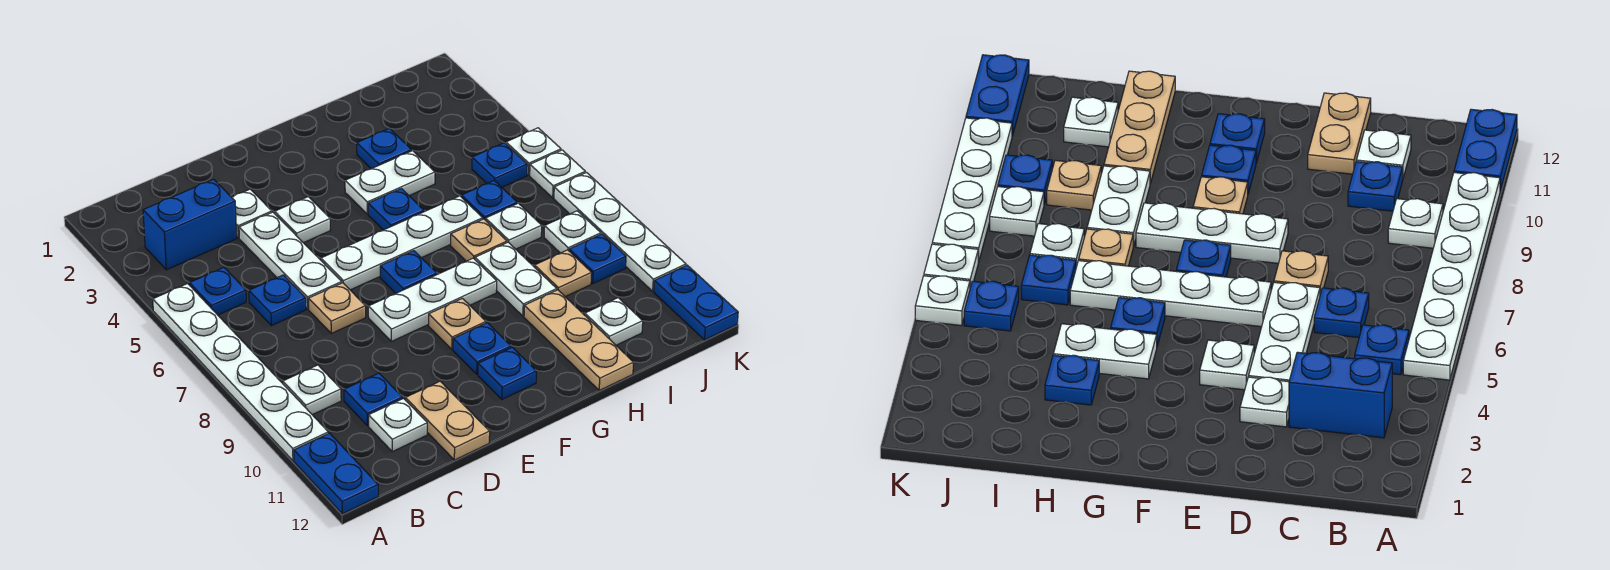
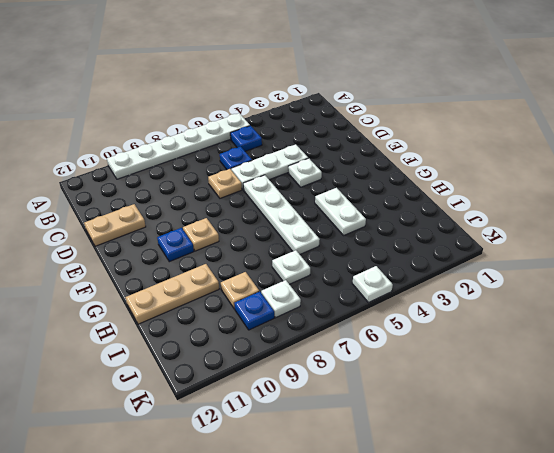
none -> blue plate A11:A12 level 1
none -> blue brick B3:C3 level 1
none -> white plate B9 level 1
none -> blue plate C10 level 1

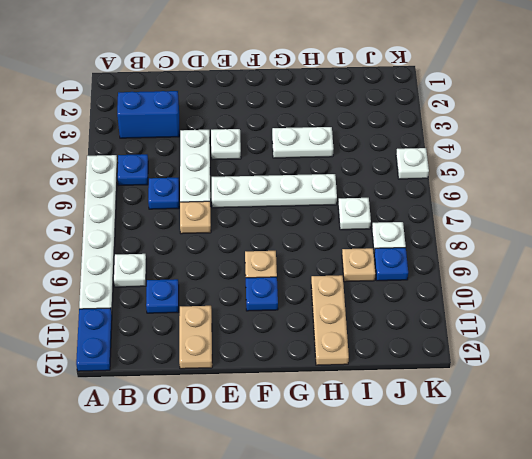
none -> white plate C11 level 1
none -> white plate D3 level 1
none -> white plate E8:G8 level 1
none -> blue plate F7 level 1

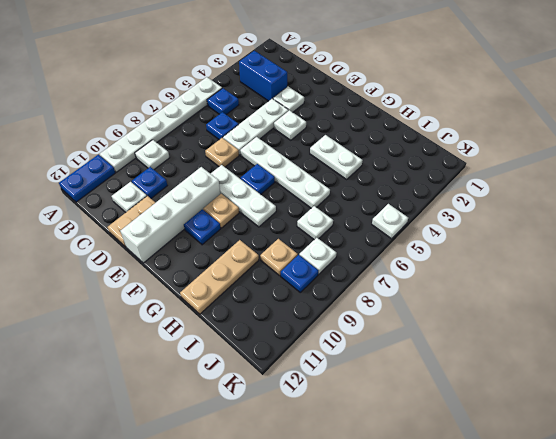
white brick E9:E12 level 1 -> none
none -> blue plate F11 level 1
none -> blue plate G5 level 1
none -> blue plate H3 level 1
none -> tan plate H7 level 1

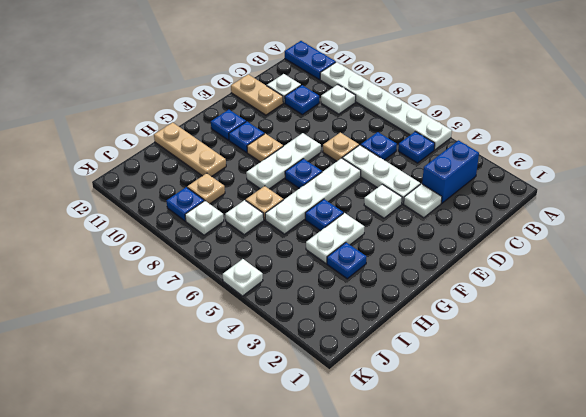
none -> white plate H8:H9 level 1
none -> blue plate I6 level 1
none -> white plate I11 level 1
none -> blue plate J5 level 1

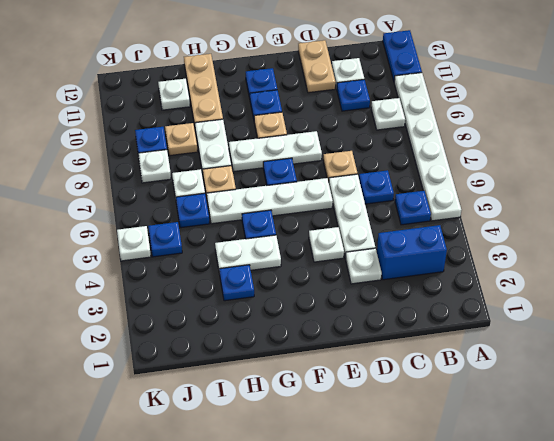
none -> white plate K6 level 1
none -> white plate K7:K10 level 1
none -> blue plate K11:K12 level 1

